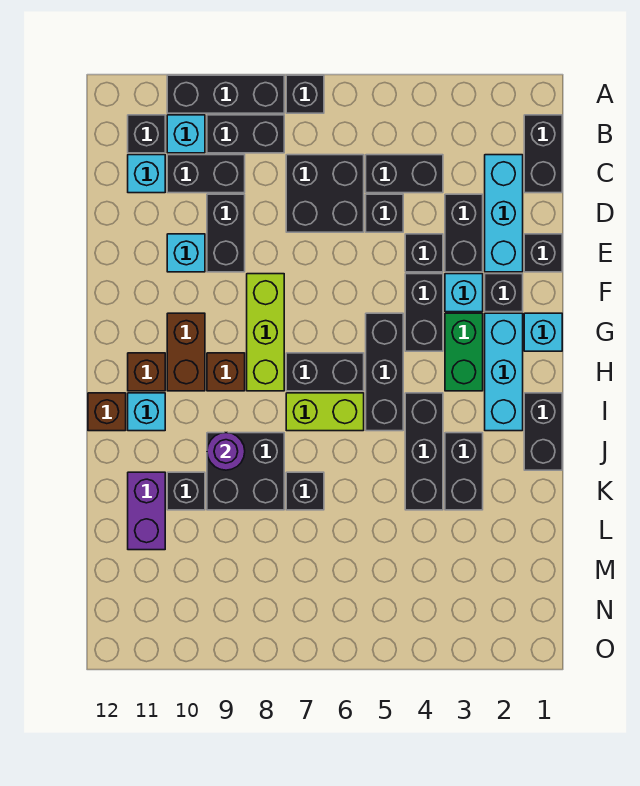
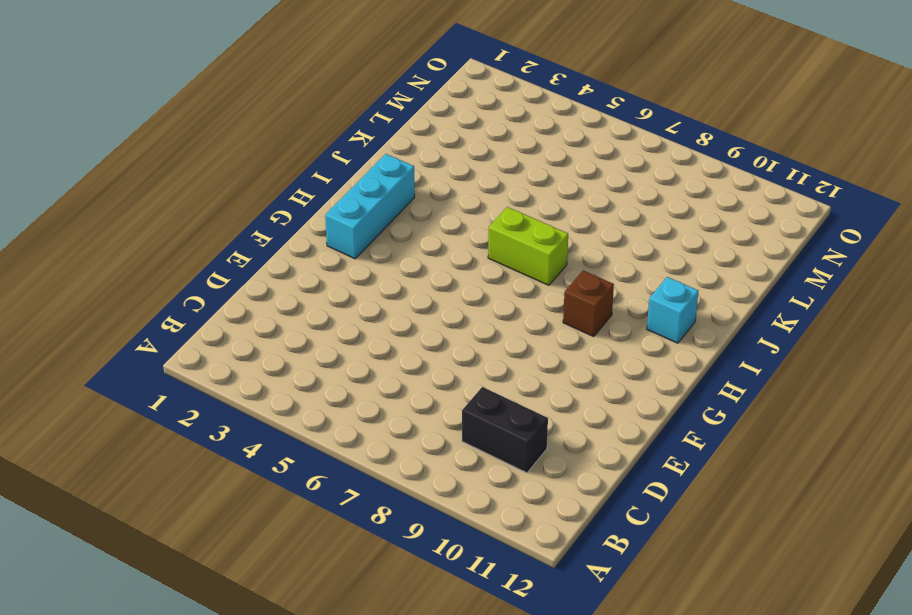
none -> black brick A7 level 1
none -> black brick A8:A10 level 1
none -> black brick B1:C1 level 1
none -> black brick B8:B9 level 1

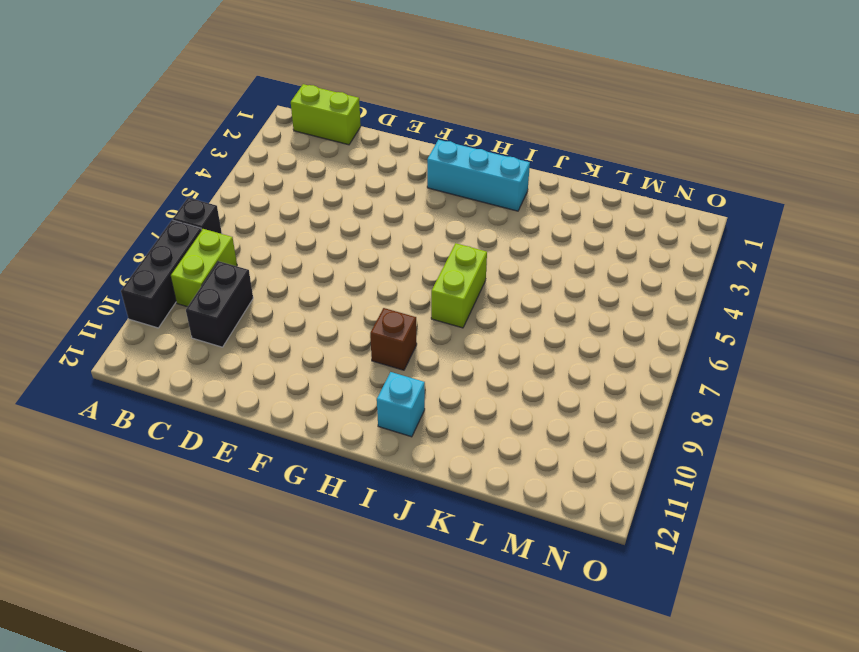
lime brick B1:C1 level 1 -> black brick B1:C1 level 1
lime brick B8:B9 level 1 -> black brick B8:B9 level 1
none -> cyan brick B10 level 1
none -> black brick B11 level 1
none -> cyan brick C2:E2 level 1
none -> black brick C4:C5 level 1

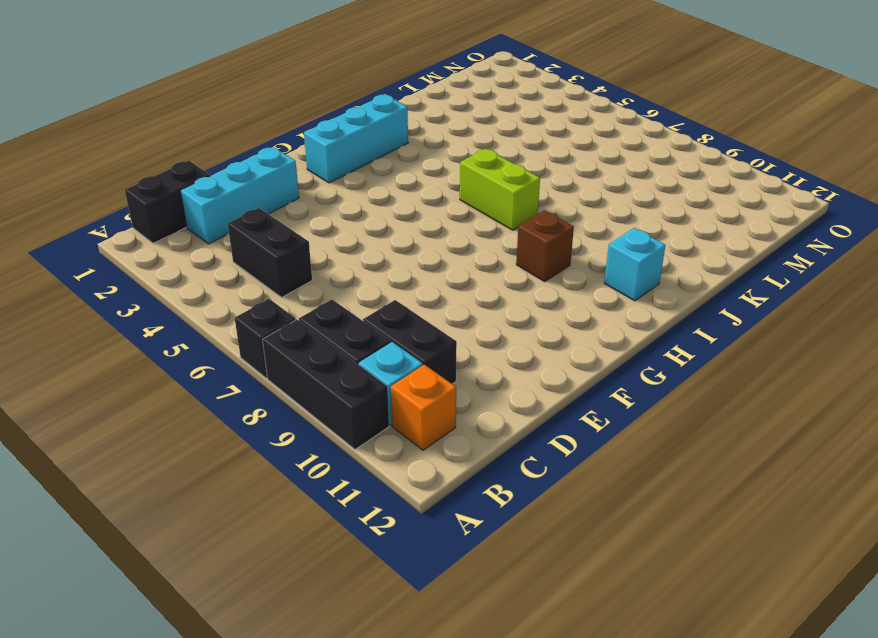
orange brick B11 level 1 -> black brick B11 level 1
none -> black brick C6:D7 level 1
none -> cyan brick C11 level 1
none -> black brick D3:E3 level 1
none -> black brick D5 level 1

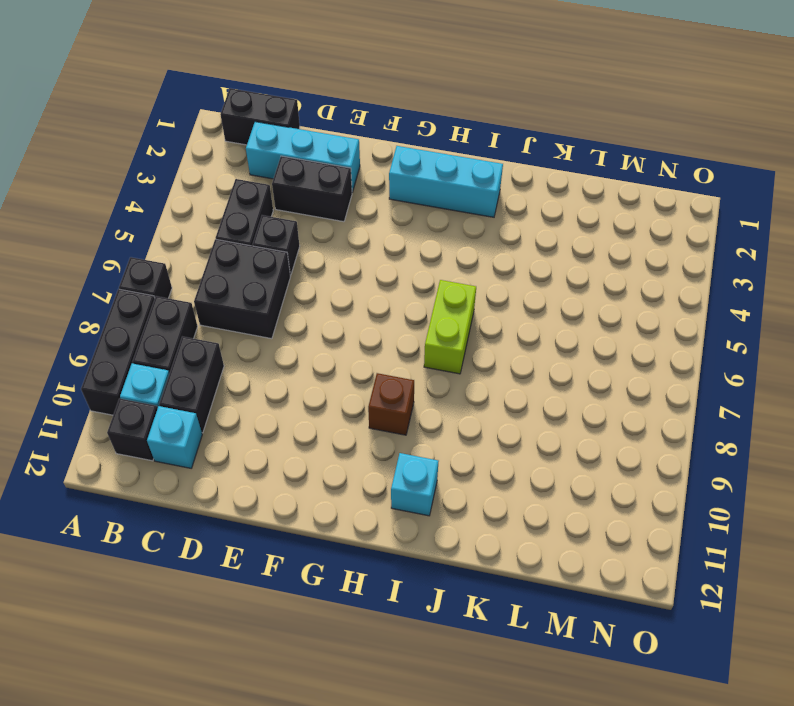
none -> black brick D9:E9 level 1
none -> black brick E1 level 1
none -> black brick E4 level 1
none -> cyan brick E10 level 1

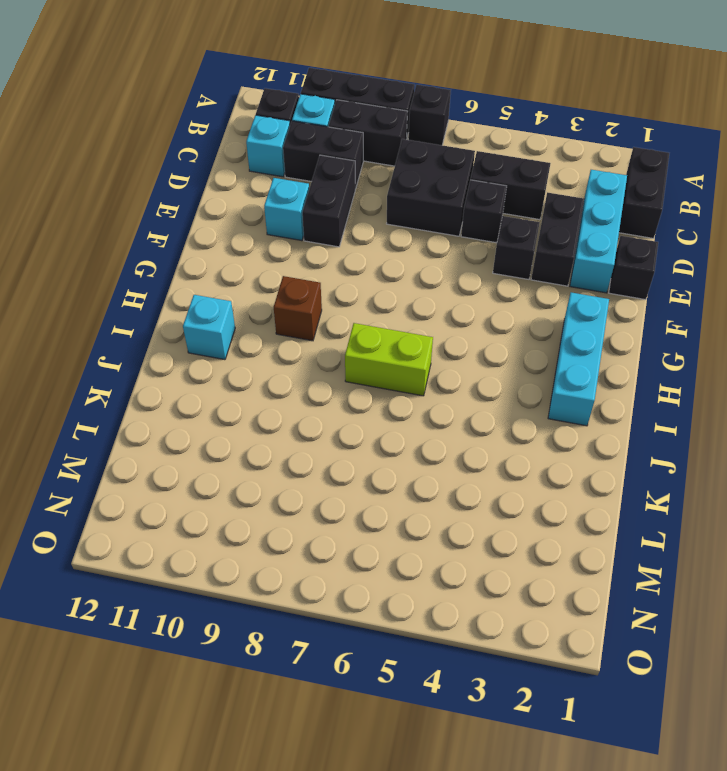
none -> black brick F2 level 1
none -> cyan brick F3 level 1
none -> black brick F4:G4 level 1
none -> lime brick F8:H8 level 1

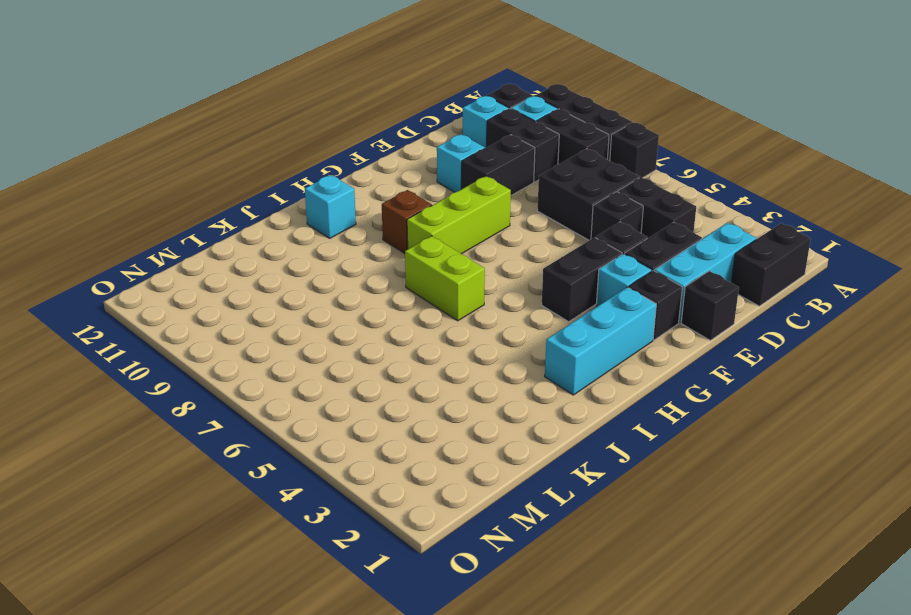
none -> cyan brick G1 level 1
none -> green brick G3:H3 level 1
none -> black brick G5:I5 level 1
none -> brown brick G10:H10 level 1

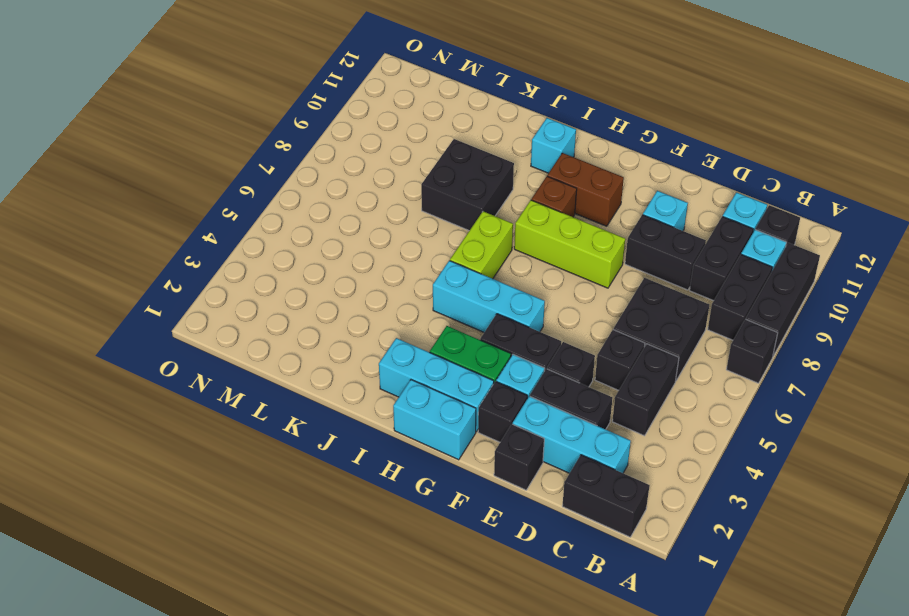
cyan brick G1:H1 level 1 -> cyan brick G1 level 1
cyan brick G5:I5 level 1 -> black brick G5:I5 level 1
none -> black brick H6:H7 level 1
none -> brown brick H11 level 1
none -> black brick I1:J1 level 1
none -> black brick I4:K4 level 1

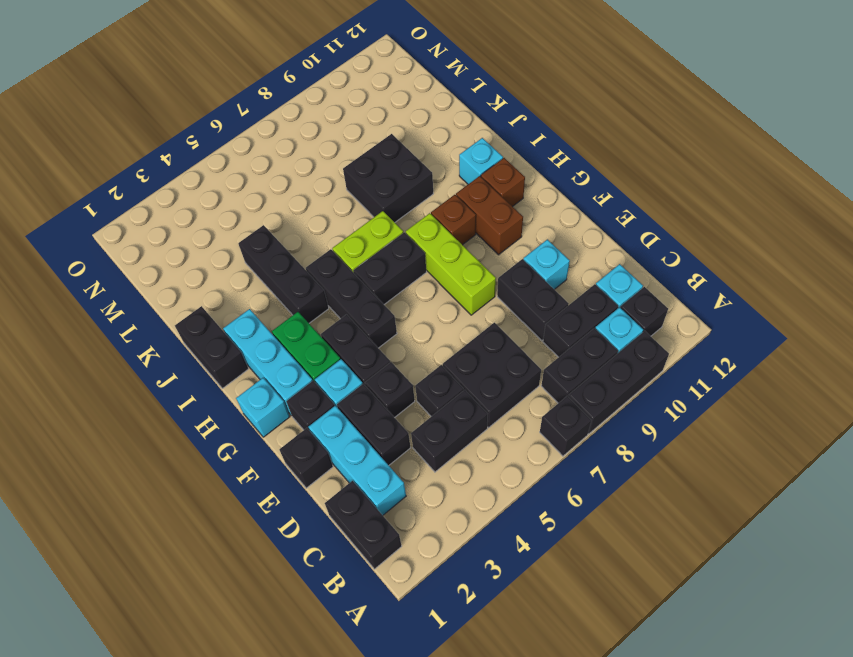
none -> brown brick I12 level 1
none -> black brick J3:K3 level 1
none -> black brick K7 level 1
none -> black brick K10 level 1

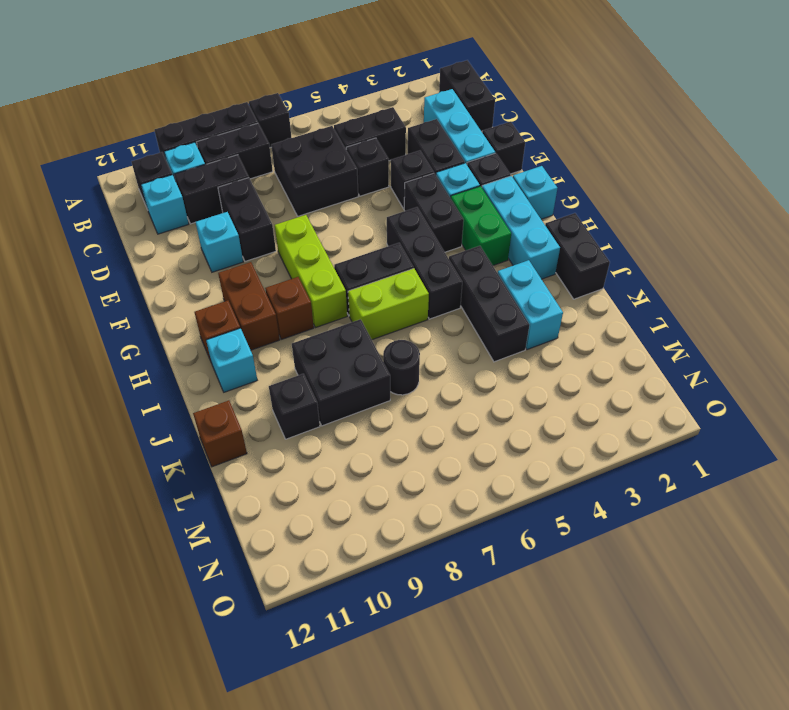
cyan brick J3:K3 level 1 -> black brick J3:K3 level 1
black round brick K7 level 1 -> black brick K7 level 1
brown brick K12 level 1 -> brown brick I12 level 1
none -> purple brick K11:L11 level 1
none -> purple round brick J9 level 2

